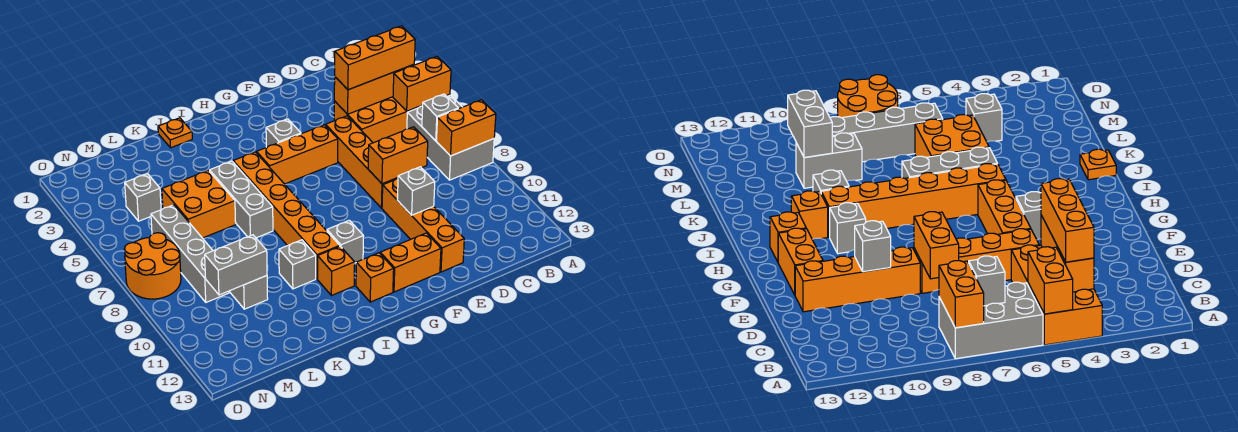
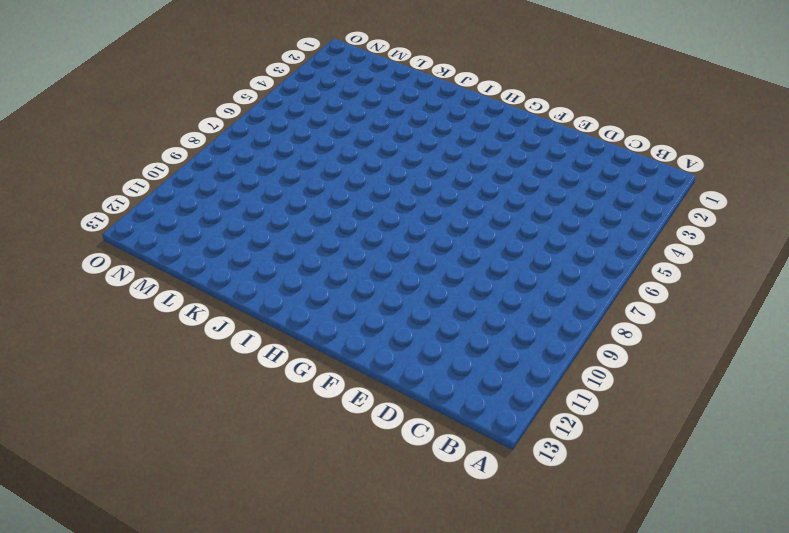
none -> orange brick A4:D5 level 1
none -> grey brick A6:B8 level 1
none -> orange brick E5:E8 level 1

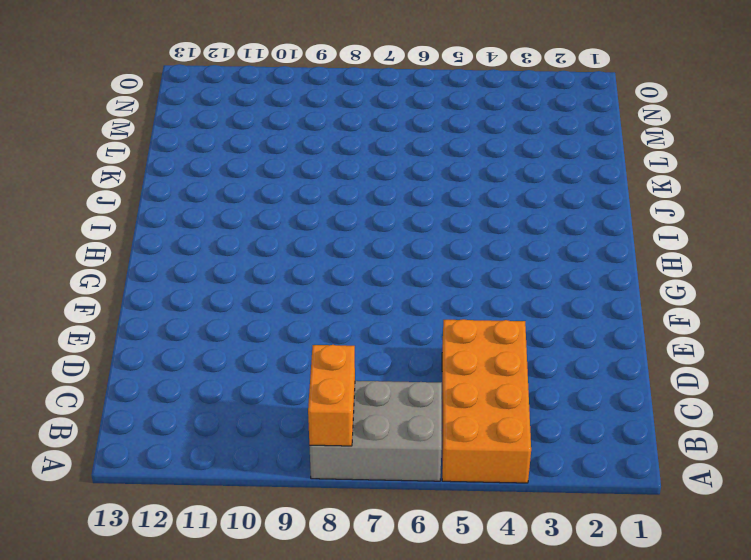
none -> orange brick E5:E8 level 1
none -> orange brick E9:E12 level 1
none -> orange brick F5:H5 level 1

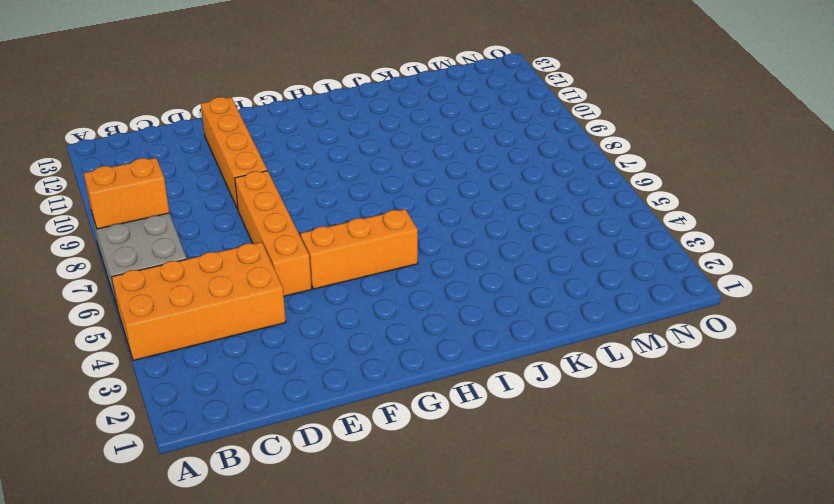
none -> orange brick F12:G12 level 1
none -> grey brick G4 level 1
none -> grey brick H10 level 1

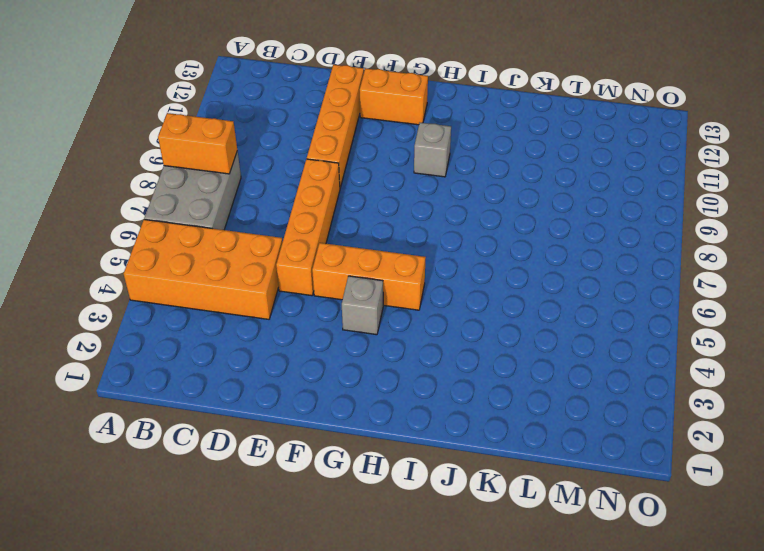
none -> orange brick H12 level 1
none -> orange brick I5:I10 level 1
none -> orange brick I11 level 1

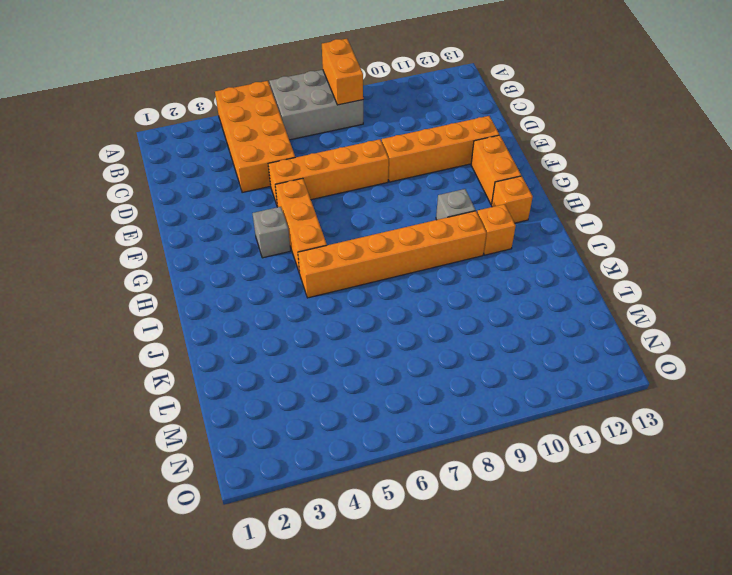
none -> orange plate J1 level 1
none -> grey brick J5:J7 level 1
none -> grey brick J10 level 1

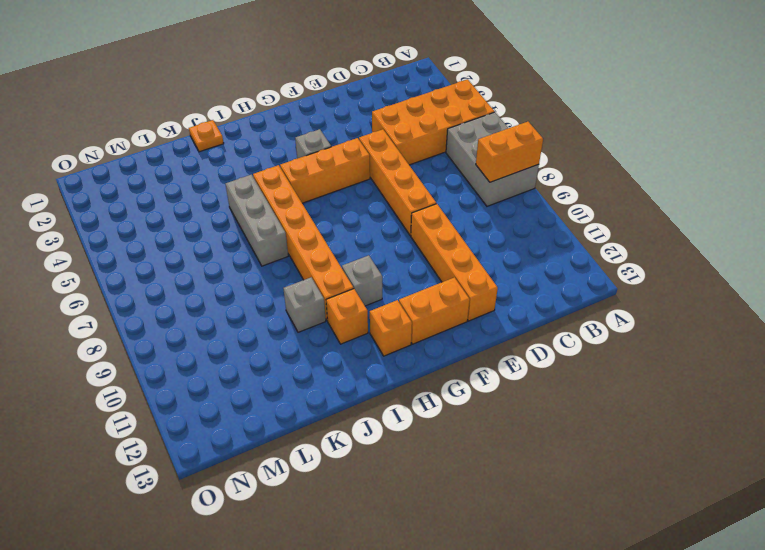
none -> orange brick K5:L6 level 1
none -> grey brick L9:L10 level 1
none -> grey brick M4 level 1

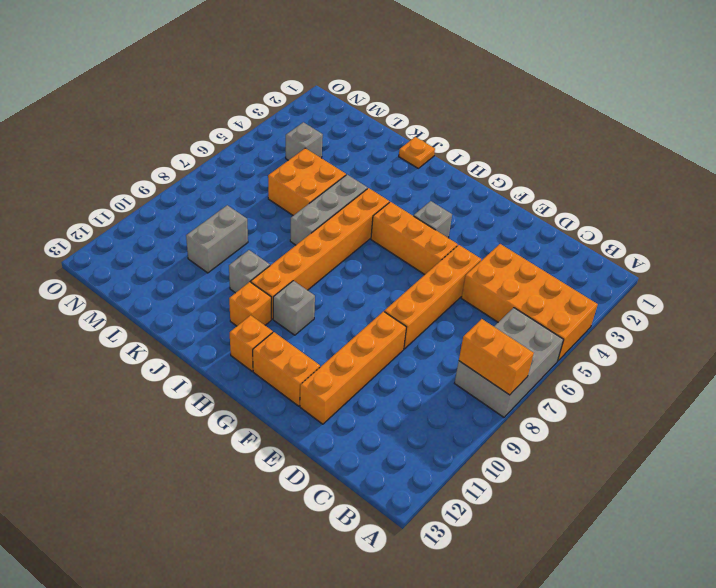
none -> grey brick M6:M9 level 1
none -> orange round brick N7:O8 level 1
none -> orange brick A5:B5 level 2

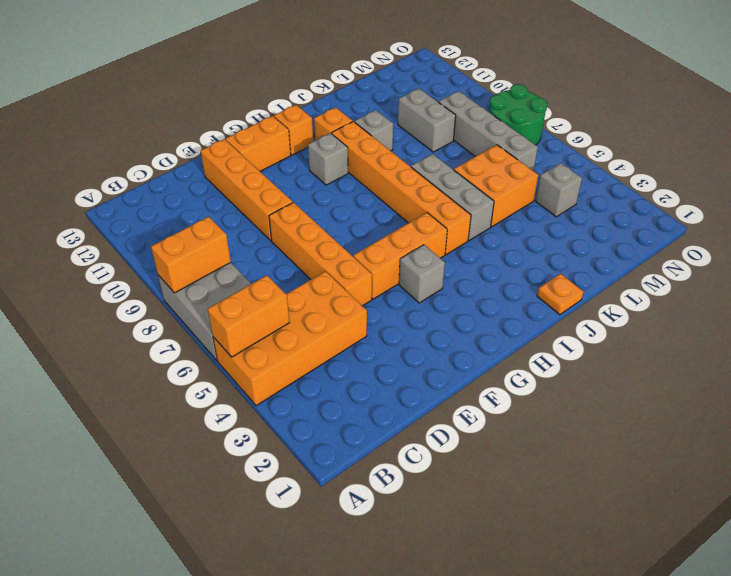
green round brick N7:O8 level 1 -> orange round brick N7:O8 level 1
none -> orange brick B4:D4 level 2
none -> grey brick B7 level 2
none -> orange brick D8:E8 level 2

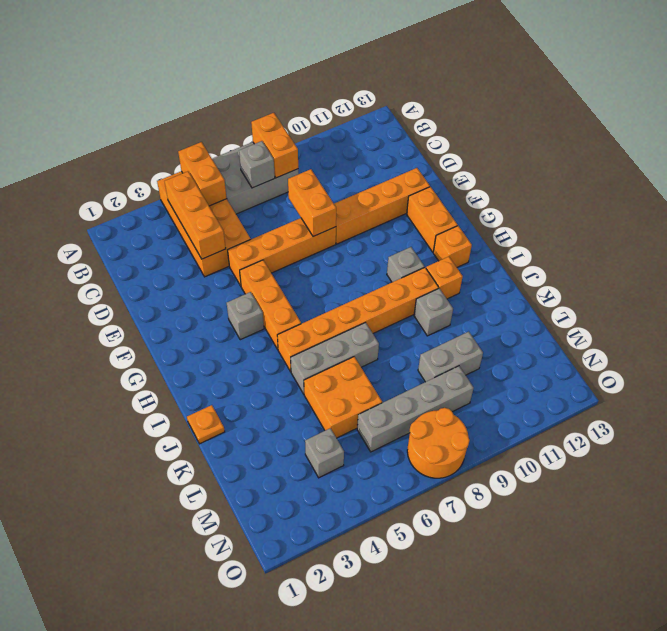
none -> grey brick E10 level 2
none -> grey brick L10:M10 level 2
none -> orange brick B4:D4 level 3

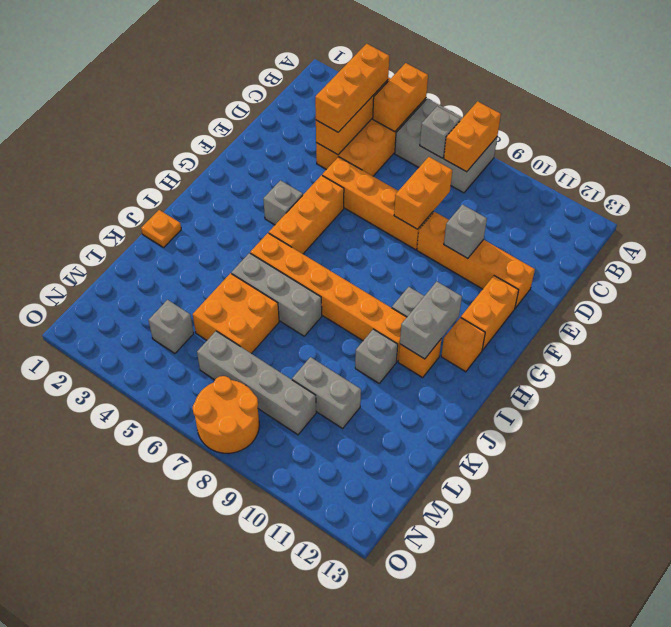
grey brick H11:I11 level 2 -> grey brick L10:M10 level 2

